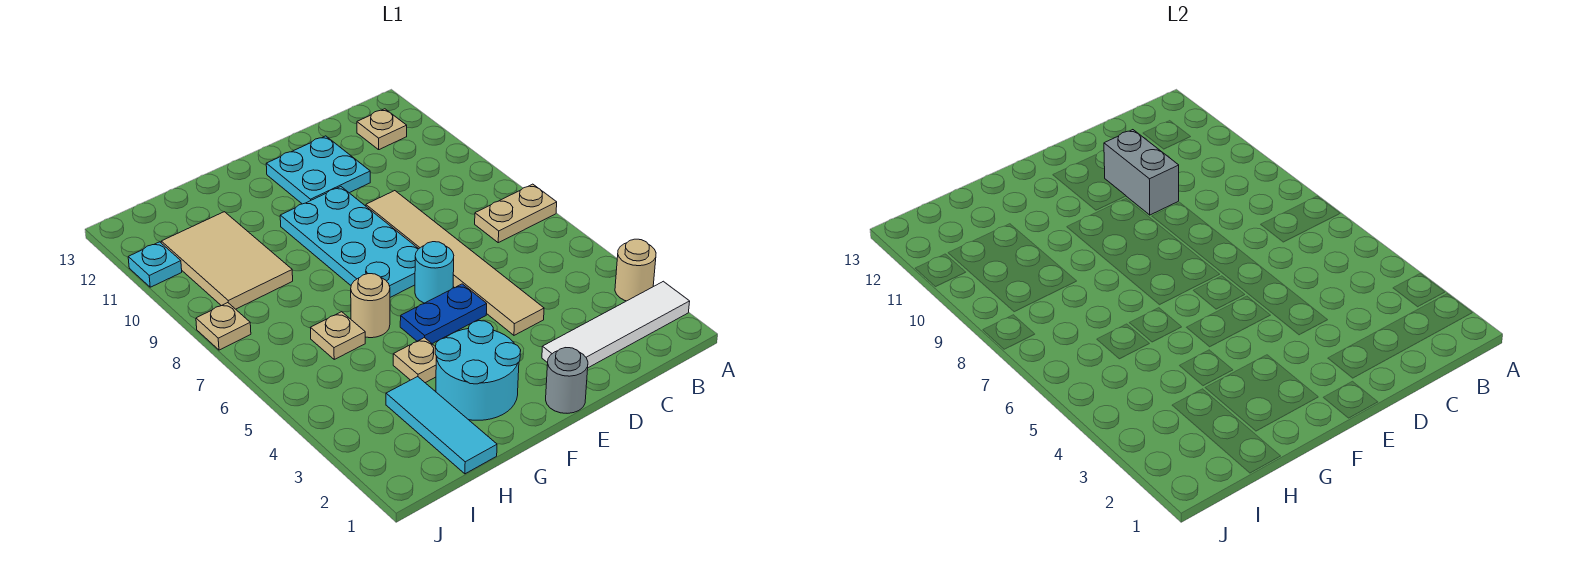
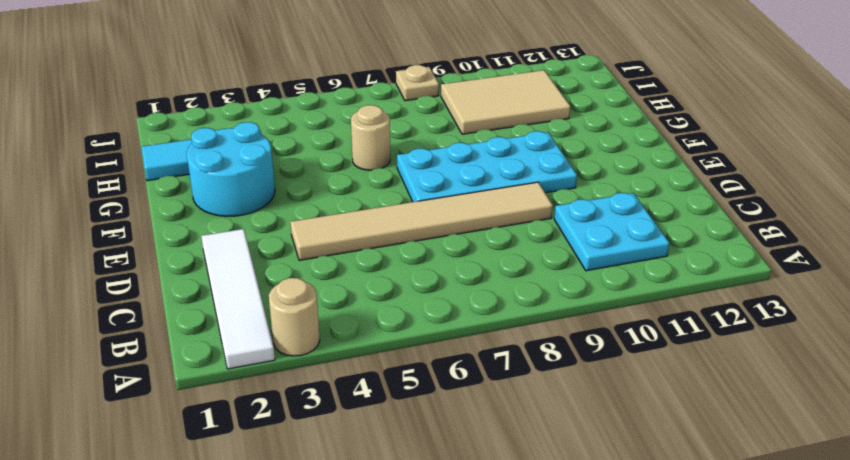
cyan plate B10:C11 level 1 -> cyan plate D11:E12 level 1
none -> tan plate A7:B7 level 1
none -> tan plate B12 level 1
none -> grey round brick E1 level 1

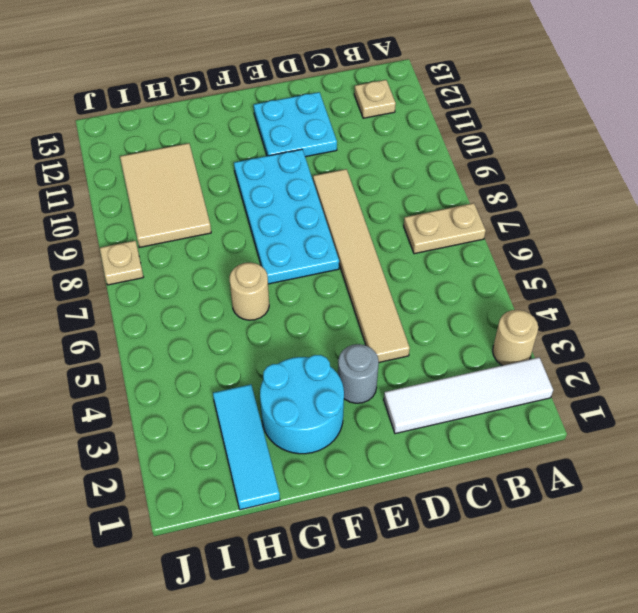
grey round brick E3 level 1 -> grey round brick E1 level 1
none -> blue plate E5:F5 level 1
none -> cyan round brick E6 level 1
none -> tan plate G4 level 1

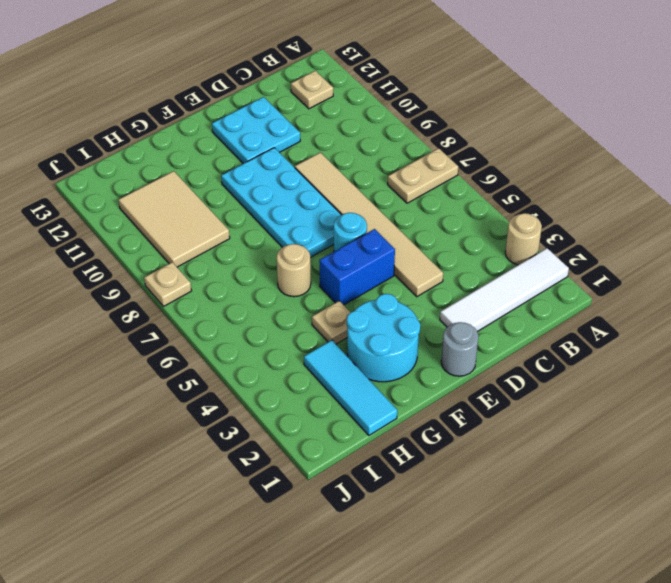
blue brick E5:F5 level 1 -> blue plate E5:F5 level 1
none -> tan plate H6 level 1
none -> cyan plate J11 level 1
none -> grey brick D10:D11 level 2

